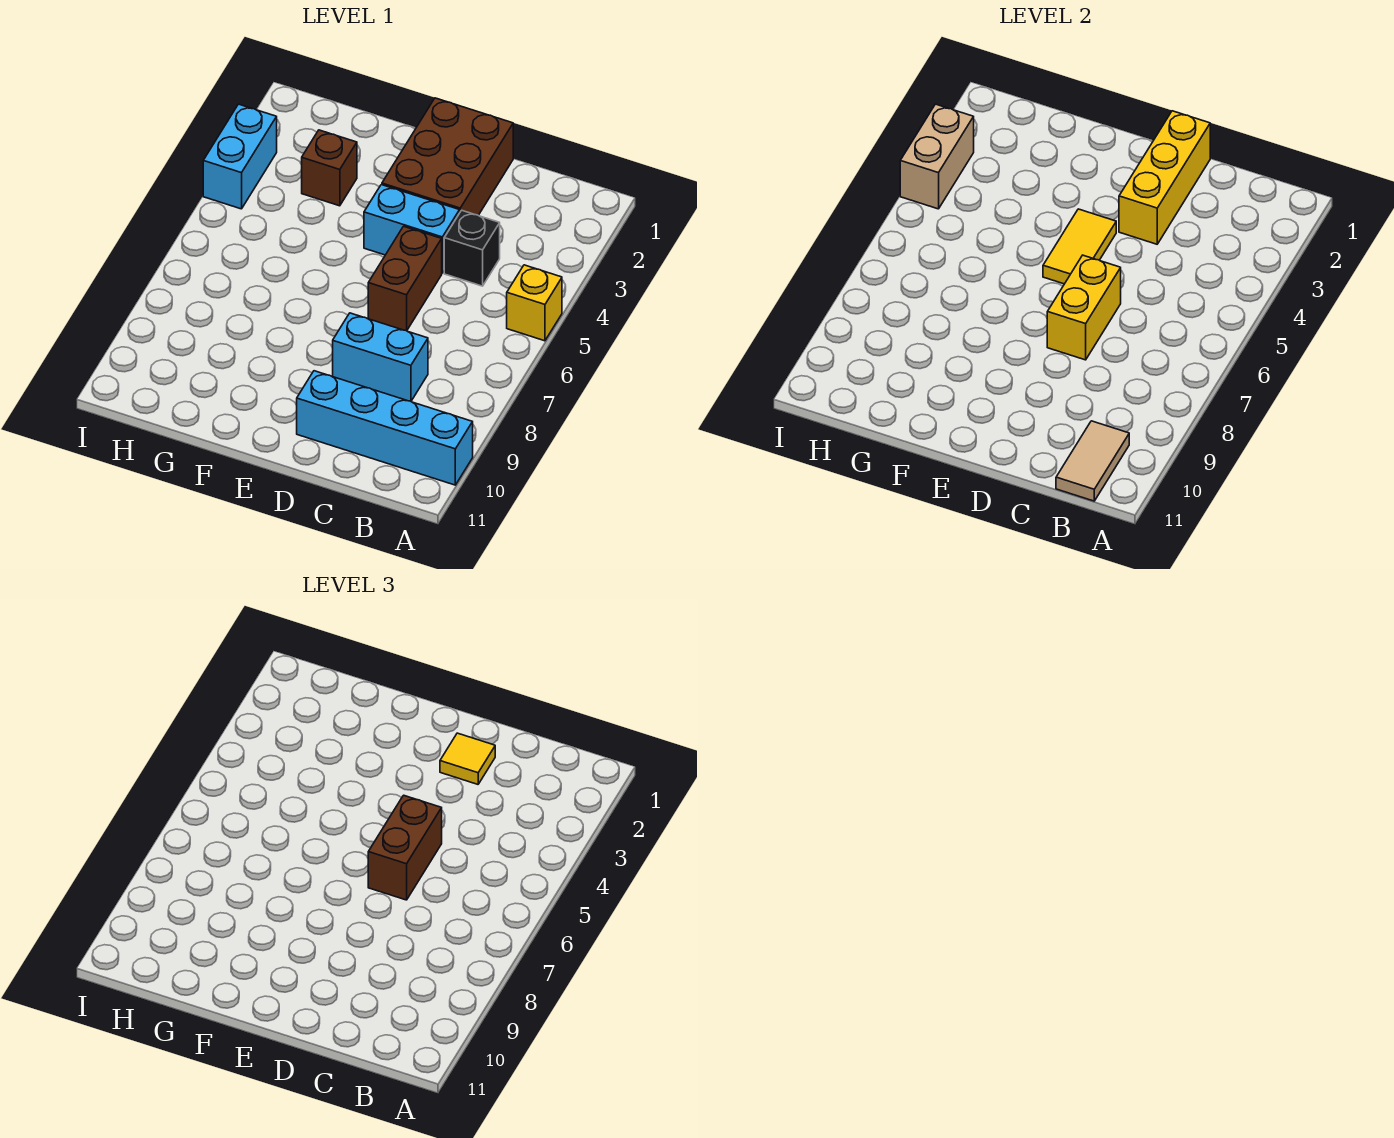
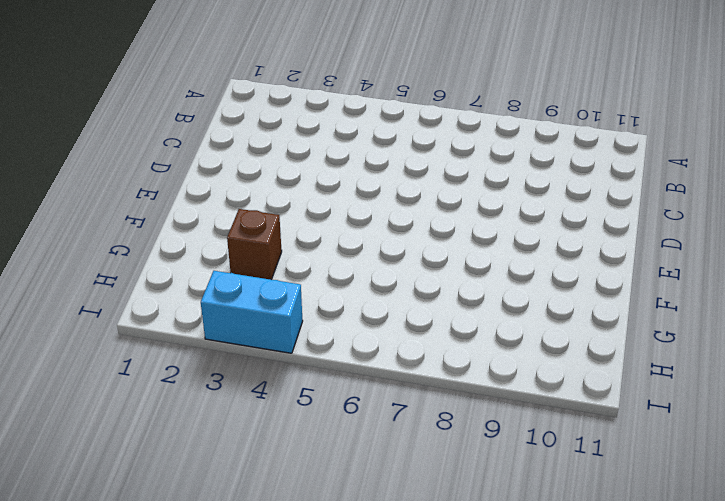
none -> yellow brick A5 level 1
none -> cyan brick A10:D10 level 1
none -> black brick C4 level 1

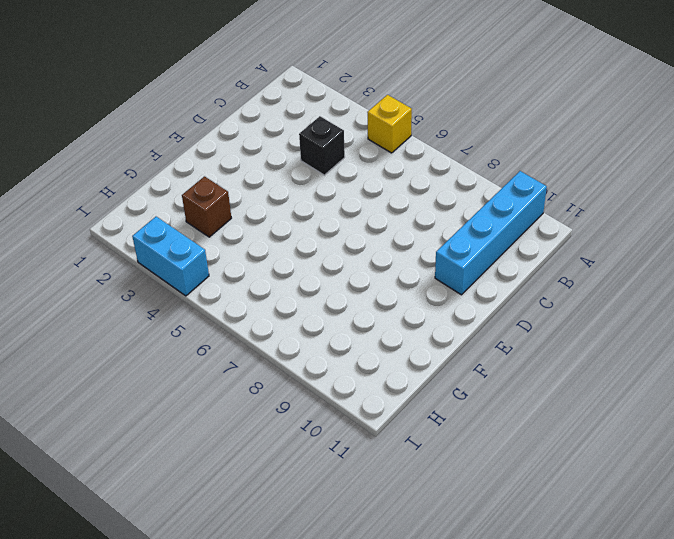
none -> cyan brick C8:D8 level 1
none -> brown brick D1:E3 level 1
none -> cyan brick D4:E4 level 1

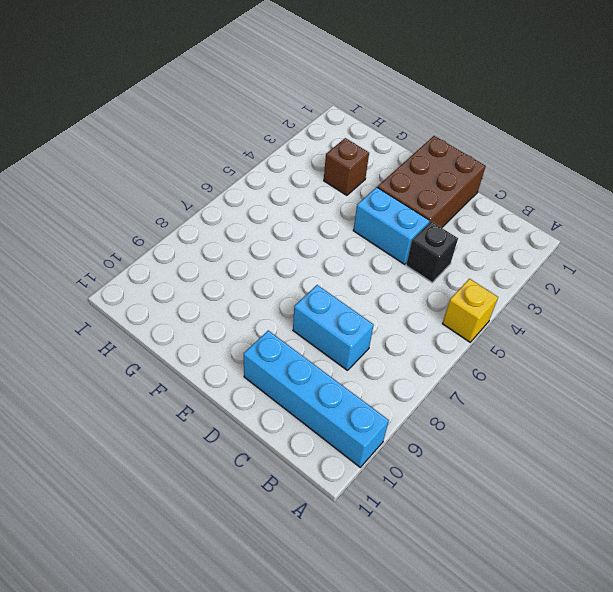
none -> brown brick D5:D6 level 1
none -> cyan brick I3:I4 level 1
none -> tan tile B10:B11 level 2

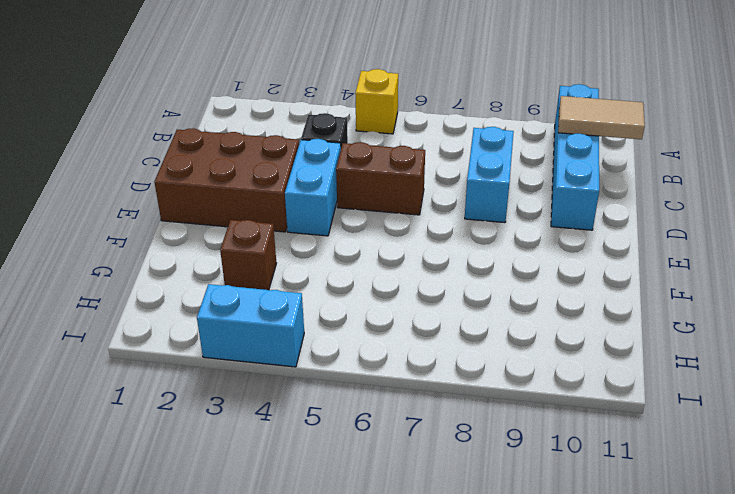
none -> yellow brick D1:D3 level 2
none -> yellow brick D6:D7 level 2
none -> yellow tile E4:E5 level 2

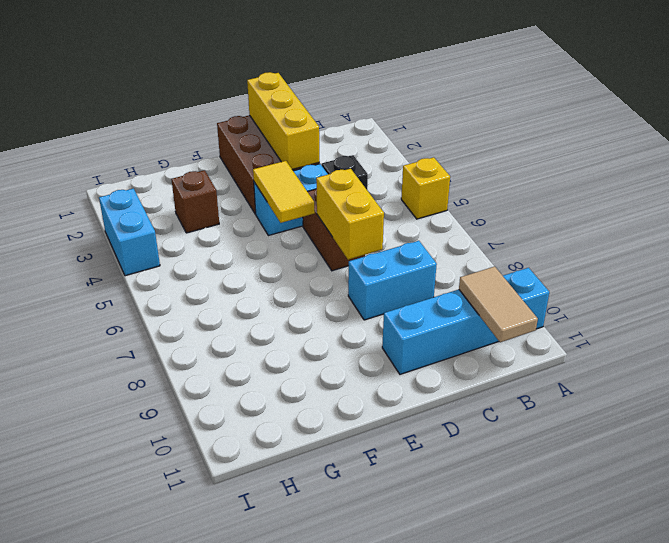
none -> tan brick I3:I4 level 2
none -> yellow tile D2 level 3
none -> brown brick D5:D6 level 3

